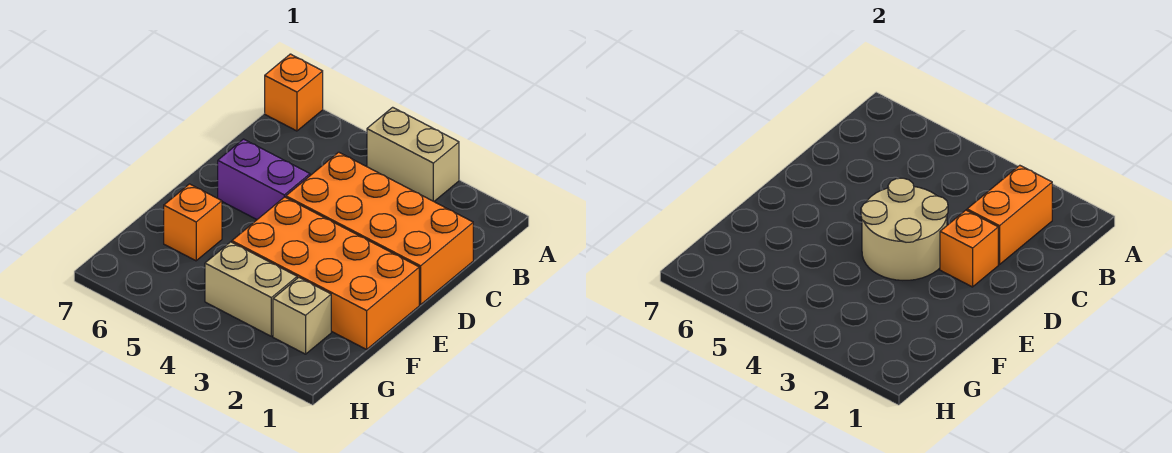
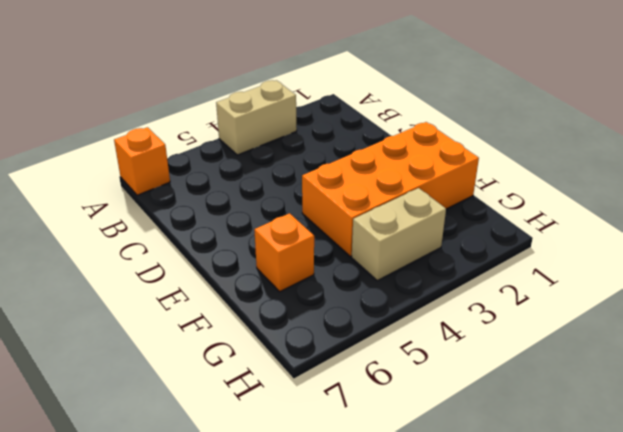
none -> orange brick C1:D4 level 1
none -> purple brick D5:D6 level 1

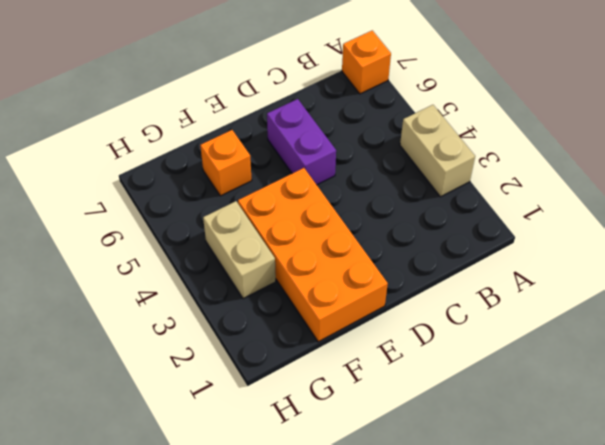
none -> orange brick C1:D4 level 1
none -> tan brick G2 level 1

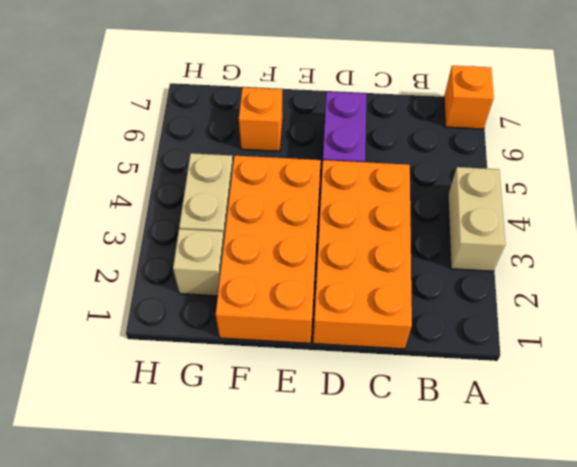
none -> orange brick B2:C2 level 2
none -> orange brick D2 level 2

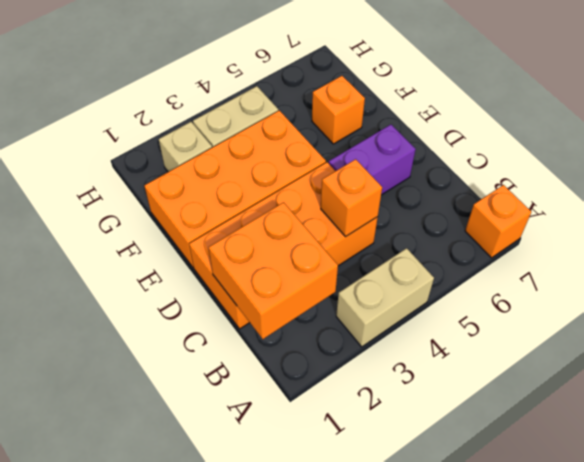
orange brick B1:C2 level 2 -> orange brick B2:C2 level 2
orange brick C4 level 2 -> orange brick D2 level 2
none -> tan round brick D3:E4 level 2

